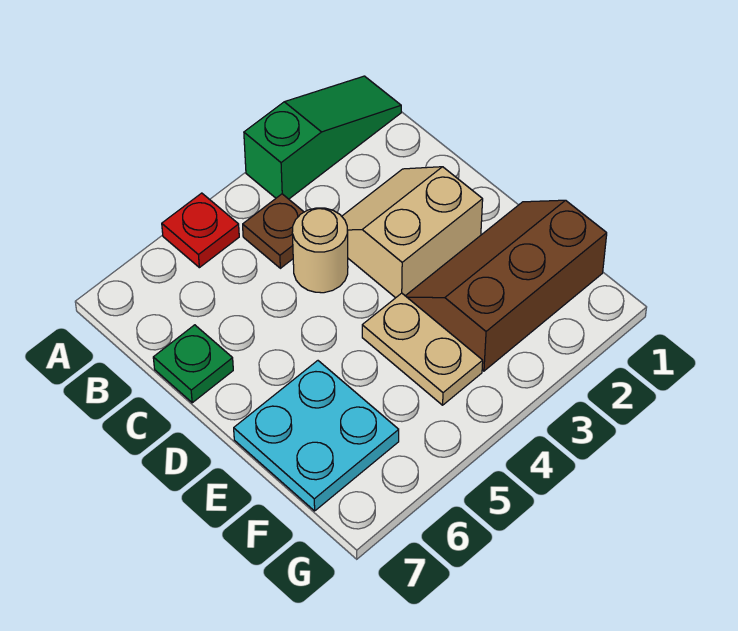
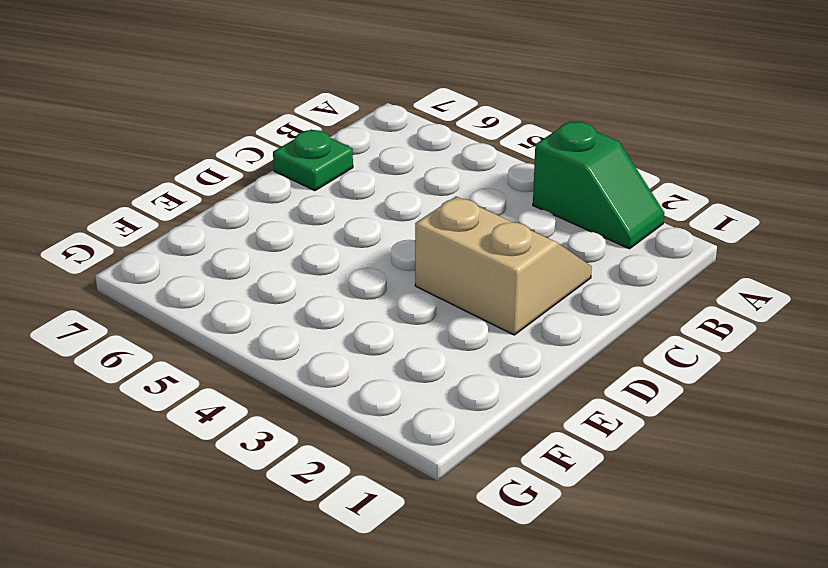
green slope A2:A3 level 1 top 3 -> green slope A1:A3 level 1 top 3
none -> red plate A5 level 1
none -> brown plate B4 level 1

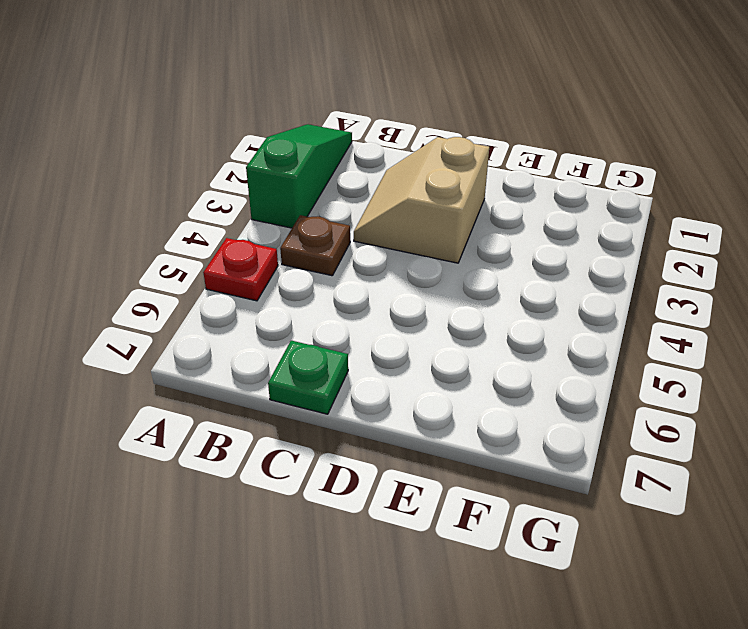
none -> tan round brick C4 level 1
none -> brown slope E1:F3 level 1 top F

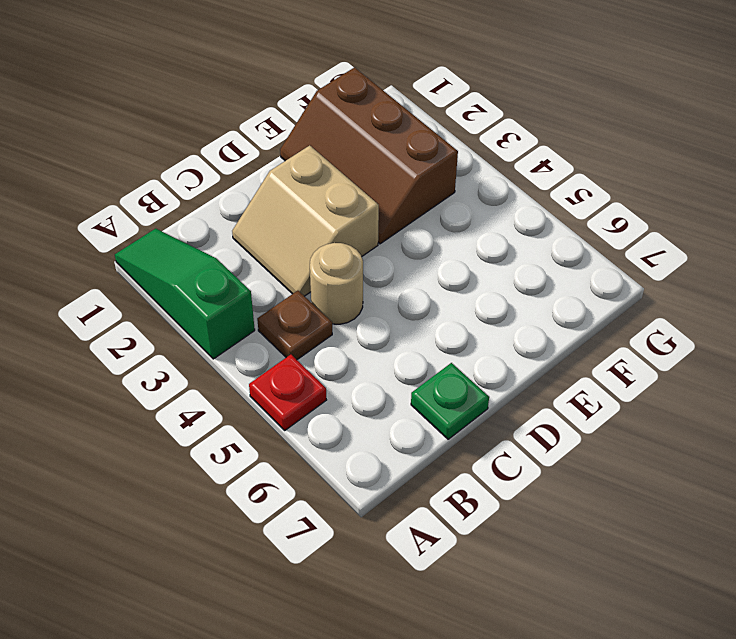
none -> tan plate E4:F4 level 1
none -> cyan plate E6:F7 level 1

